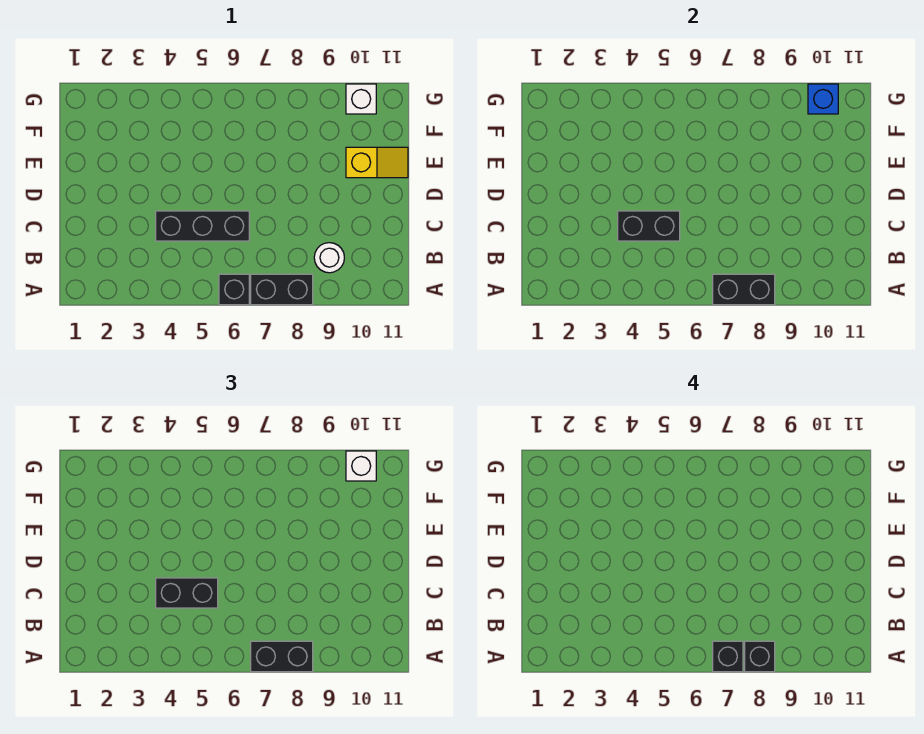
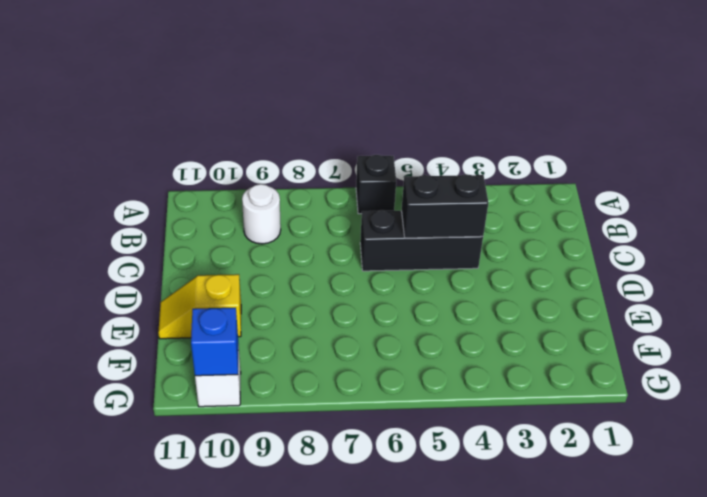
none -> black brick A7:A8 level 1
none -> black brick A7:A8 level 2
none -> black brick A7:A8 level 3

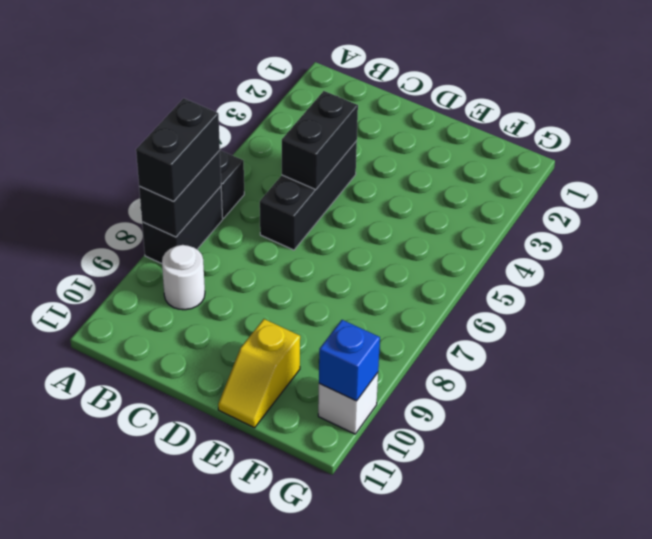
none -> black brick C4:C5 level 3
none -> white brick G10 level 3
none -> black brick A7 level 4

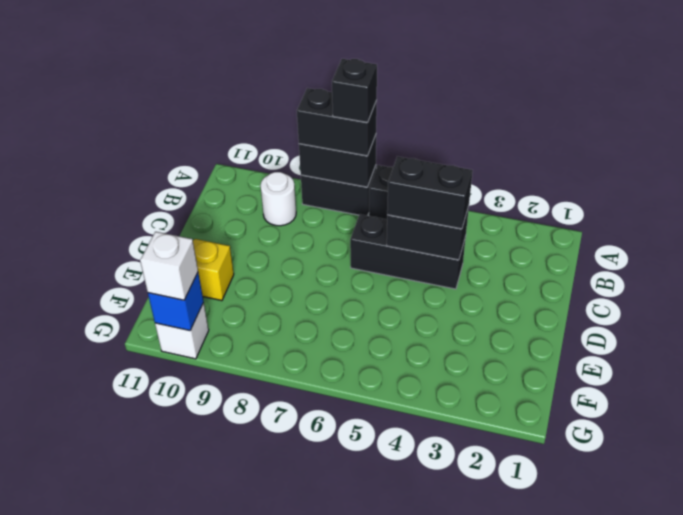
none -> black brick A8 level 4

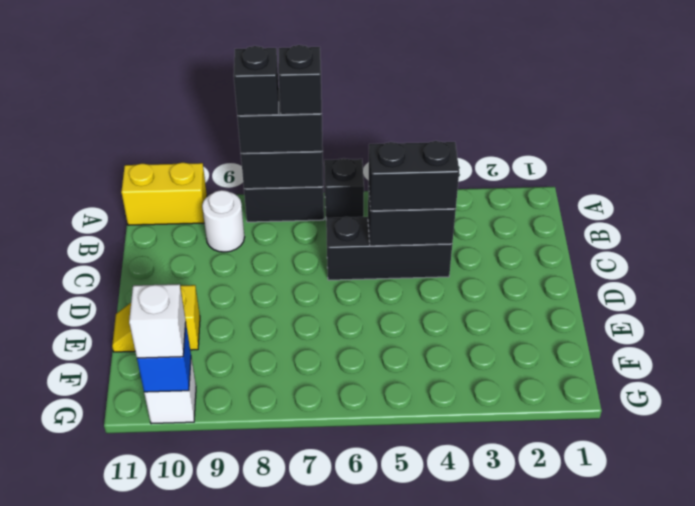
yellow brick A10:A11 level 1 -> none

